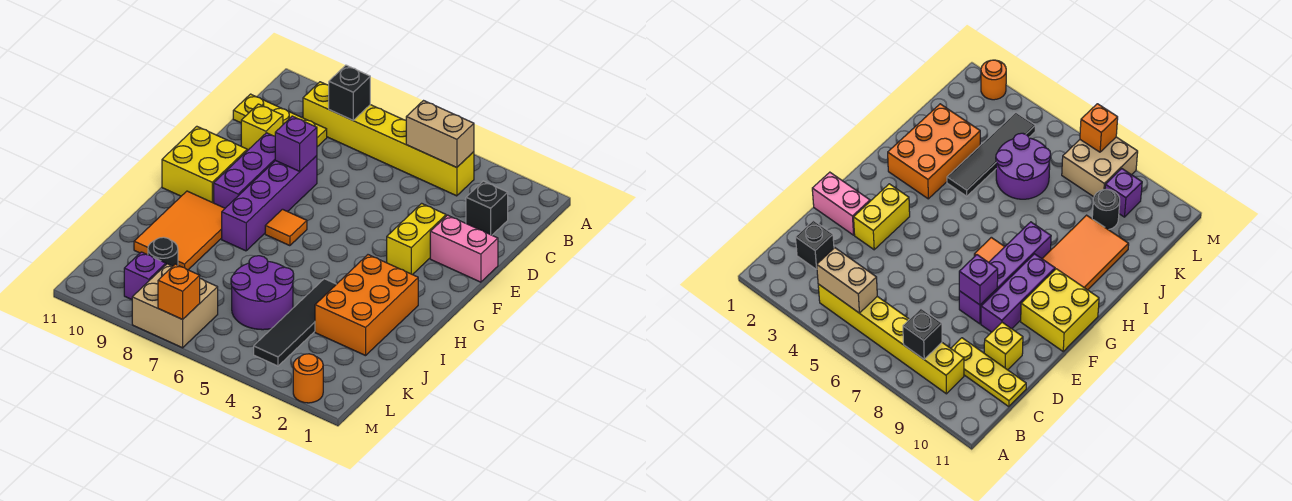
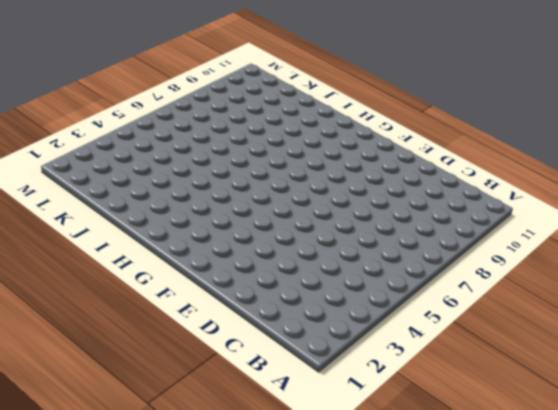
none -> yellow brick B4:B9 level 1
none -> black brick C2 level 1
none -> yellow plate C9:C11 level 1

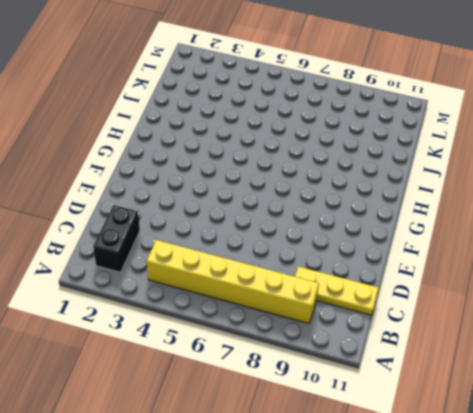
black brick B2:C2 level 1 -> black brick C2 level 1
none -> yellow brick D10 level 1
none -> pink brick E1:E2 level 1
none -> yellow brick E3:F3 level 1

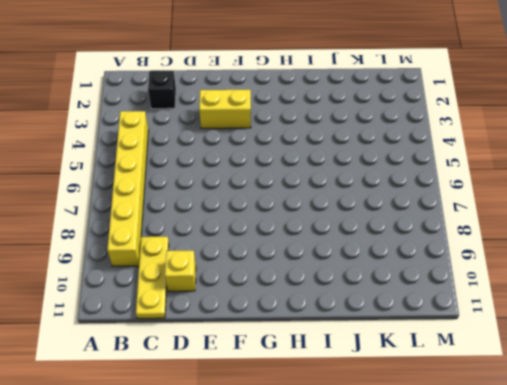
none -> pink brick E1:E2 level 1
none -> purple brick E8:H8 level 1
none -> purple brick E9:G9 level 1

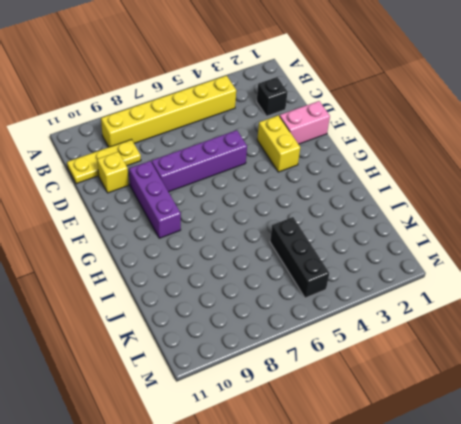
purple brick E5:E8 level 1 -> purple brick E8:H8 level 1
black brick J5:L5 level 1 -> purple round brick J5:K6 level 1
none -> yellow brick F10:G11 level 1
none -> orange tile G7 level 1
none -> orange brick H2:J3 level 1

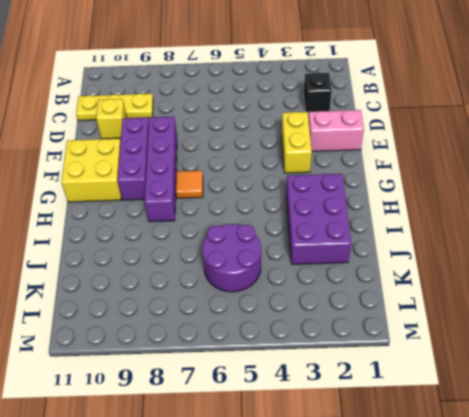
purple brick H2:J3 level 1 -> orange brick H2:J3 level 1
none -> yellow brick B4:B9 level 1
none -> orange tile H9:J10 level 1
none -> black tile I4:L4 level 1

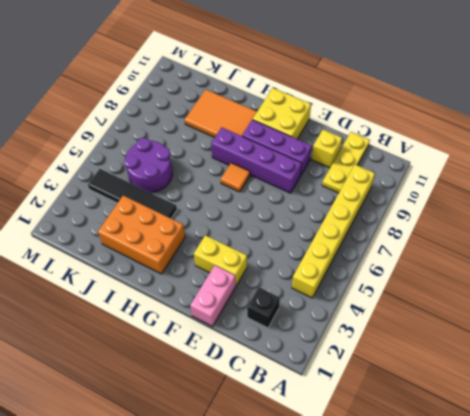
none -> black round brick K9 level 1
none -> tan brick L7:M8 level 1
none -> purple brick L9 level 1

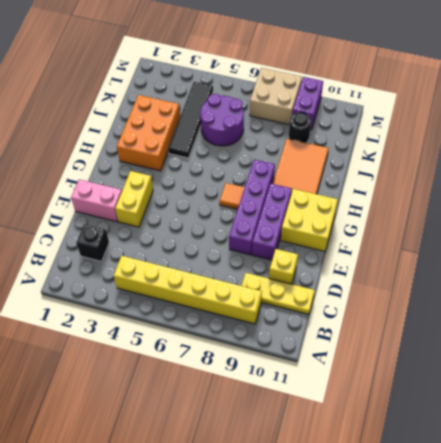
purple brick L9:M9 level 1 -> purple brick L9 level 1
none -> orange round brick M2 level 1
none -> tan brick B4:B5 level 2
none -> black brick B8 level 2

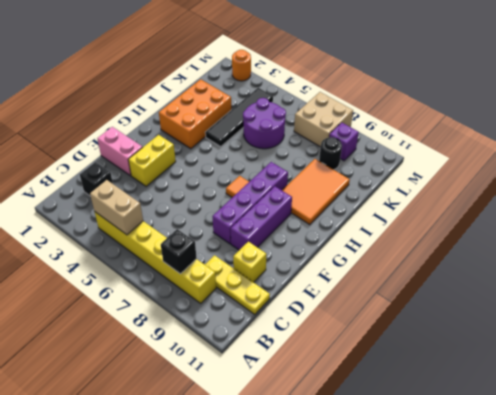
none -> yellow brick F10:G11 level 1
none -> purple brick E8 level 2
none -> orange brick M7 level 2

